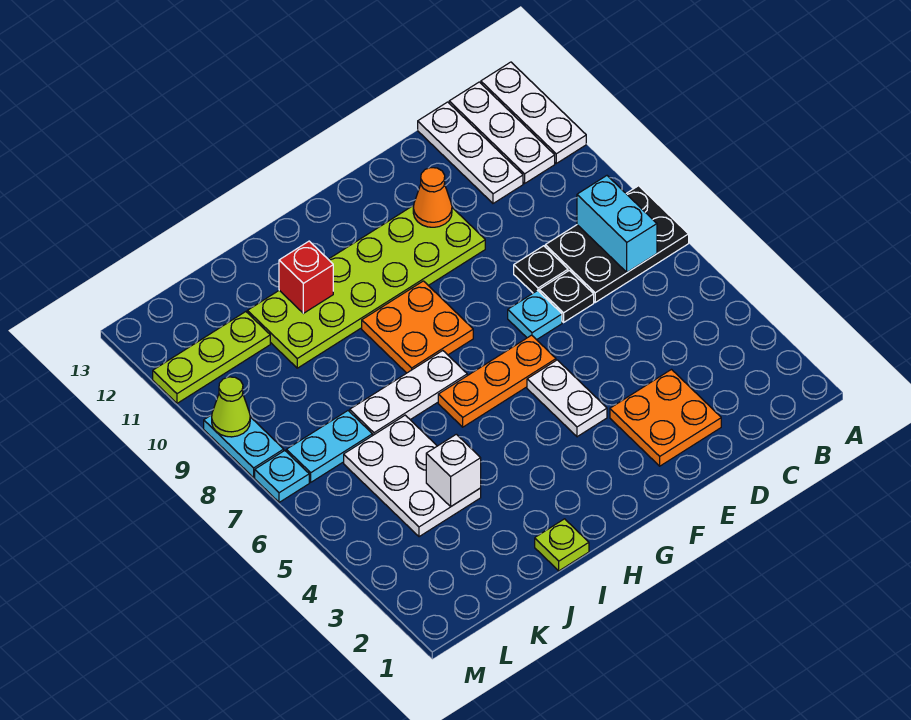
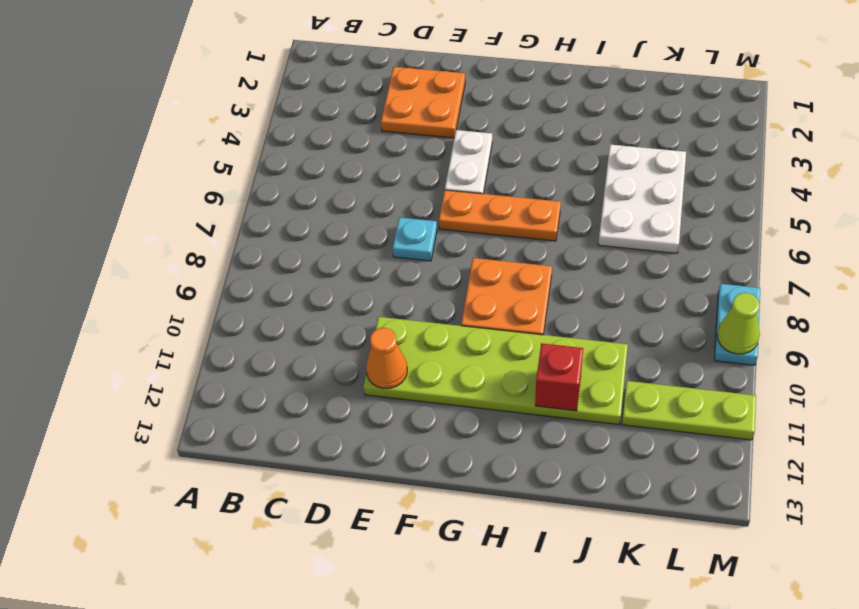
none -> black plate A7:C8 level 1
none -> white plate A11:A13 level 1
none -> white plate B11:B13 level 1

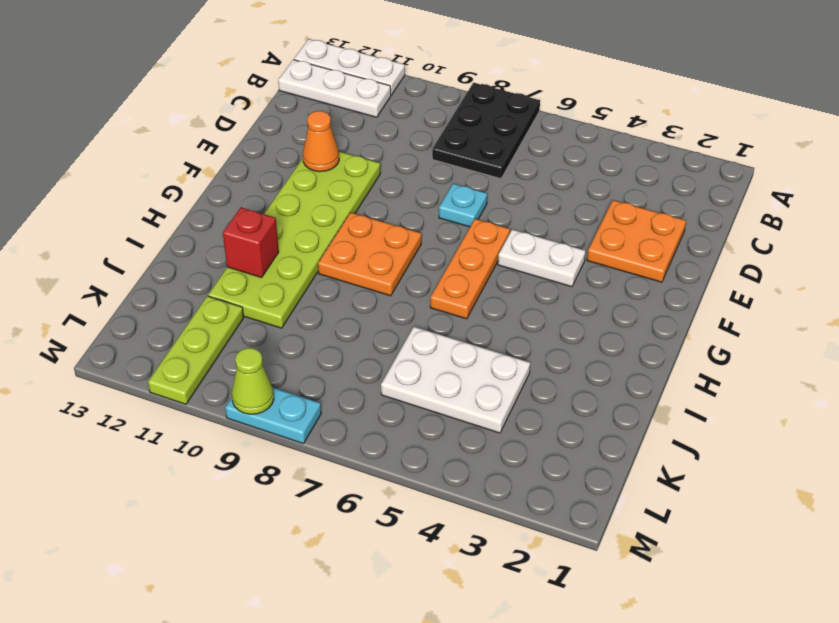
none -> white plate C11:C13 level 1
none -> black plate D7 level 1
none -> black plate D8 level 1

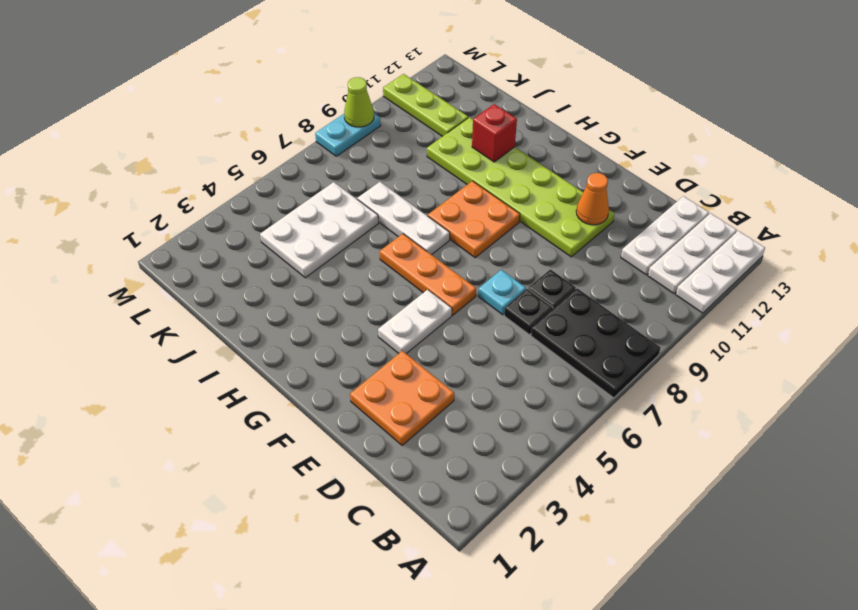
none -> lime plate I1 level 1
none -> cyan plate K7:L7 level 1
none -> cyan plate M7 level 1

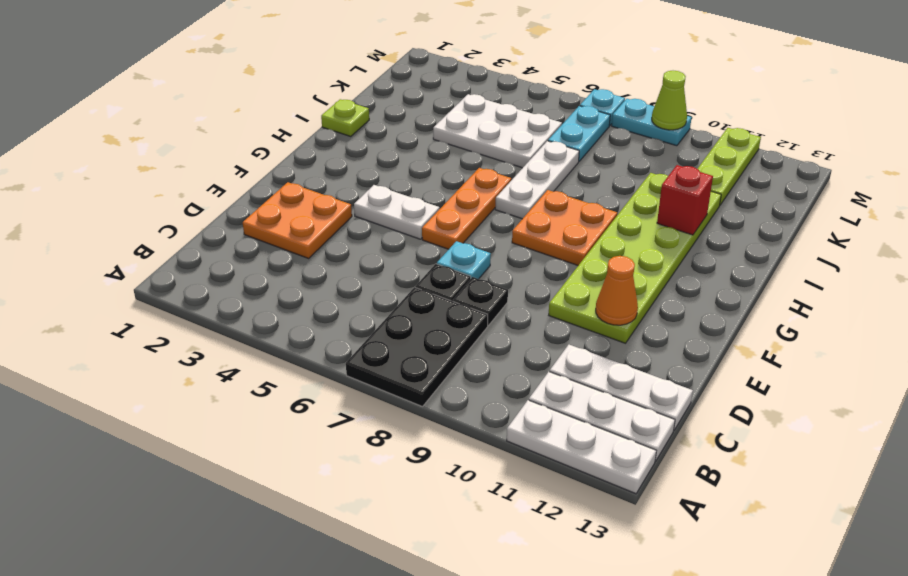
none -> cyan brick B7:B8 level 2
none -> white brick J4 level 2

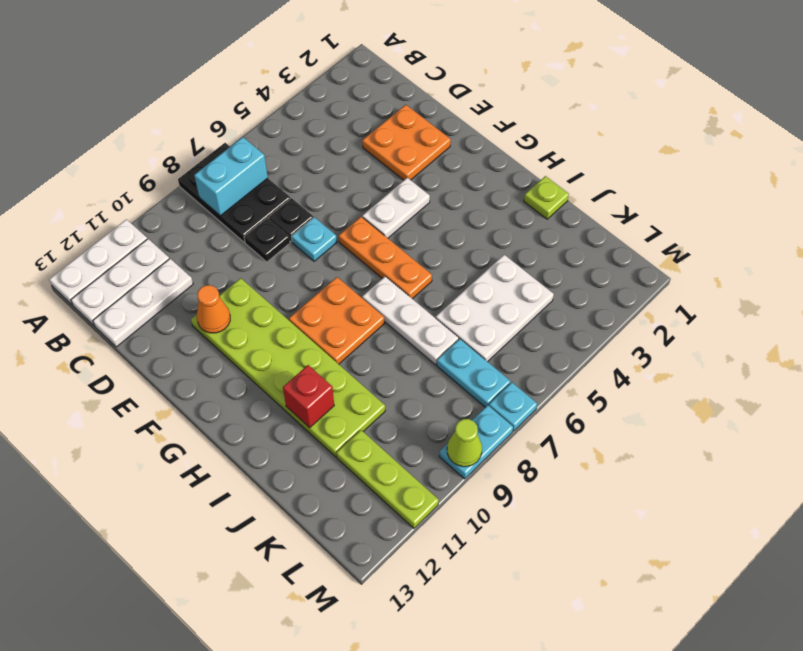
none -> white brick J4 level 2

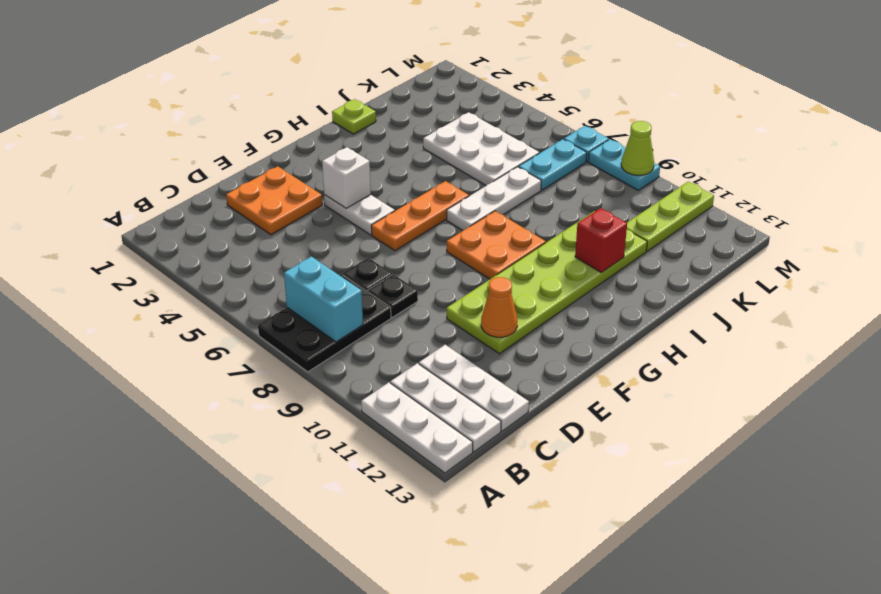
white brick F4 level 2 -> white brick J4 level 2
none -> cyan plate E7 level 1

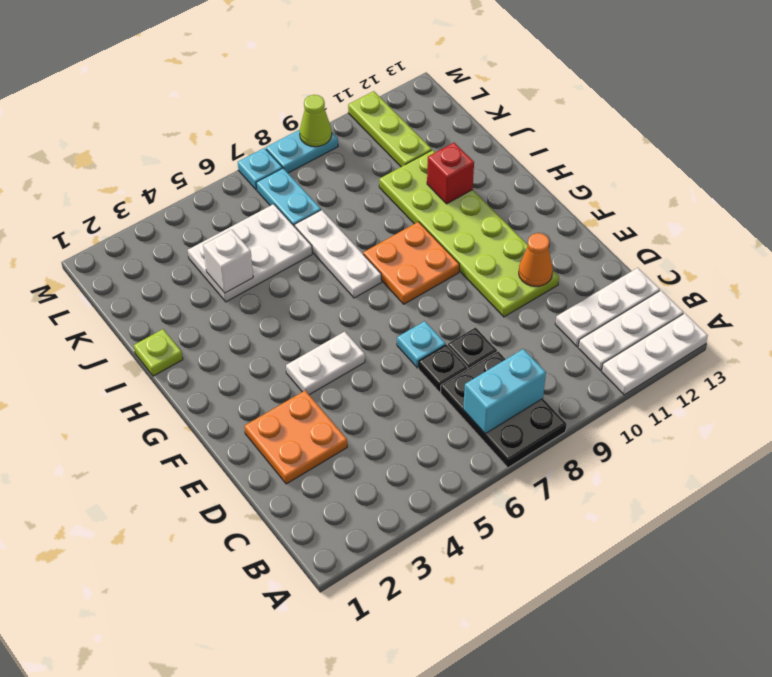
none -> orange plate F6:H6 level 1

